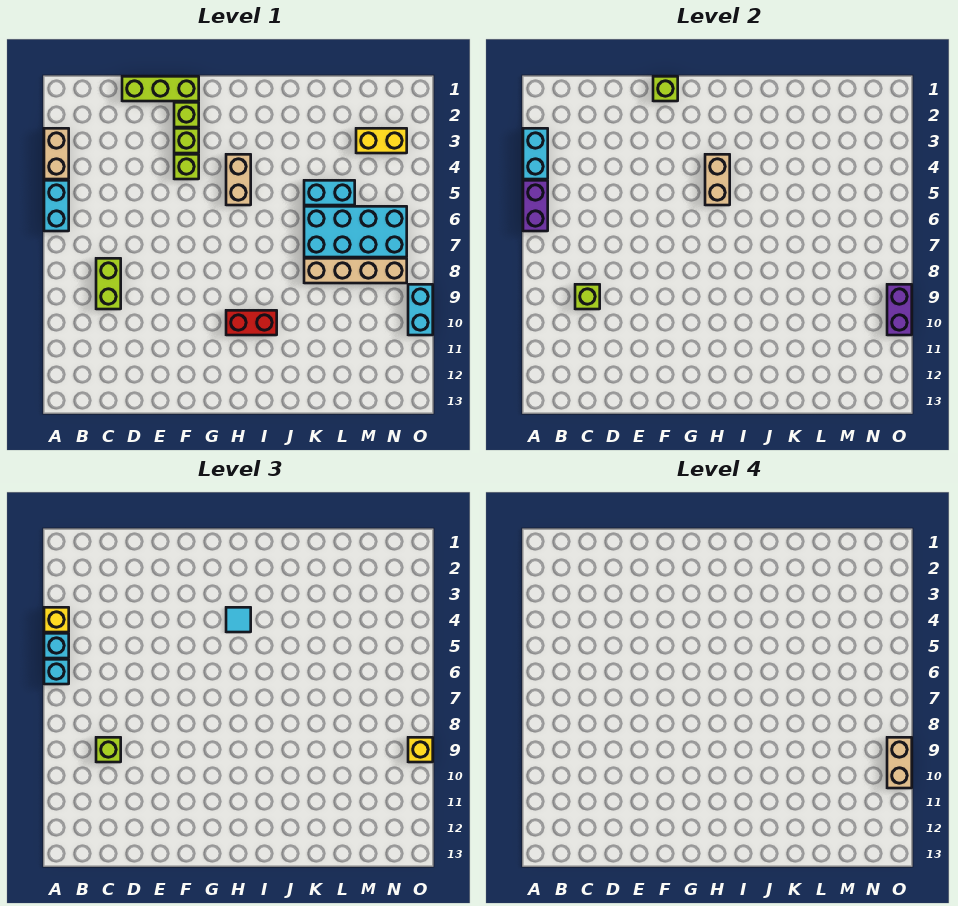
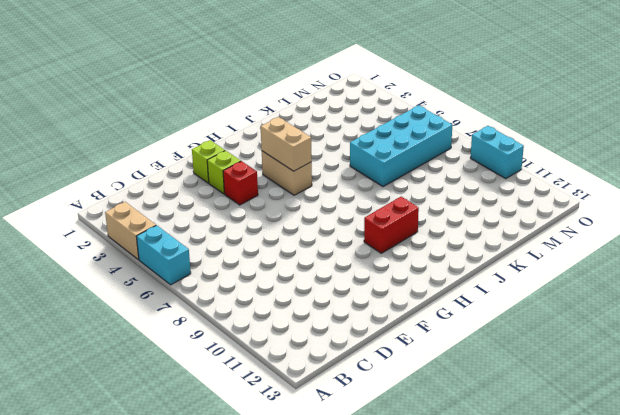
red brick F4 level 1 -> lime brick F4 level 1
none -> lime brick C8:C9 level 1
none -> lime brick D1:F1 level 1
none -> cyan brick K5:L5 level 1

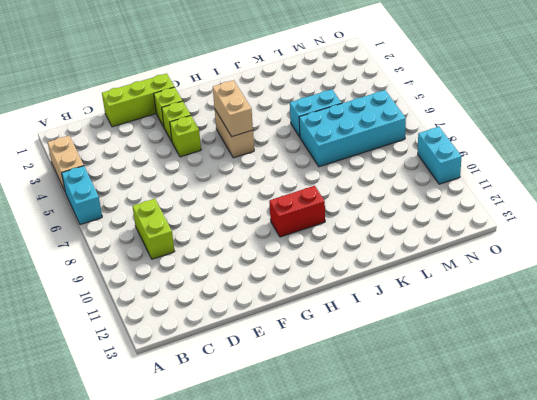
none -> tan brick K8:N8 level 1
none -> yellow brick M3:N3 level 1
none -> cyan brick A3:A4 level 2

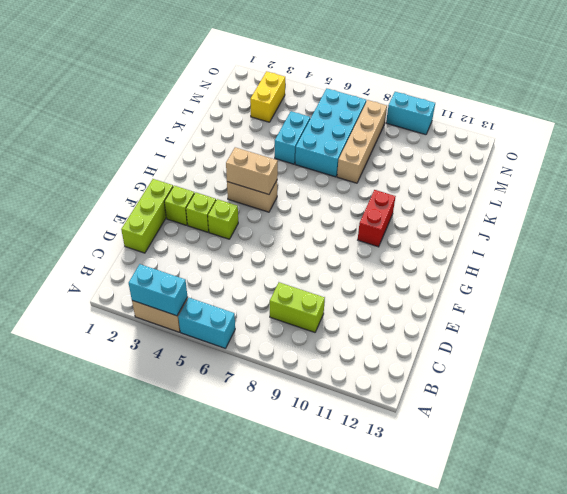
none -> purple brick A5:A6 level 2
none -> lime brick C9 level 2
none -> lime brick F1 level 2

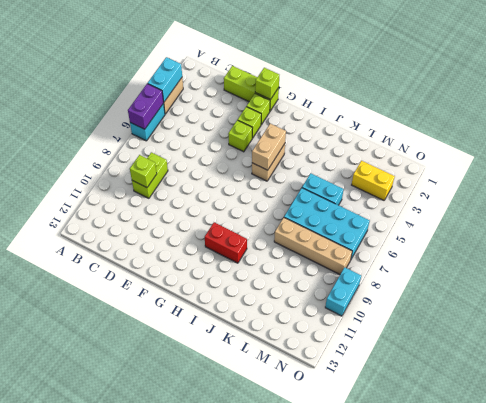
none -> purple brick O9:O10 level 2
none -> yellow brick A4 level 3
none -> cyan brick A5 level 3

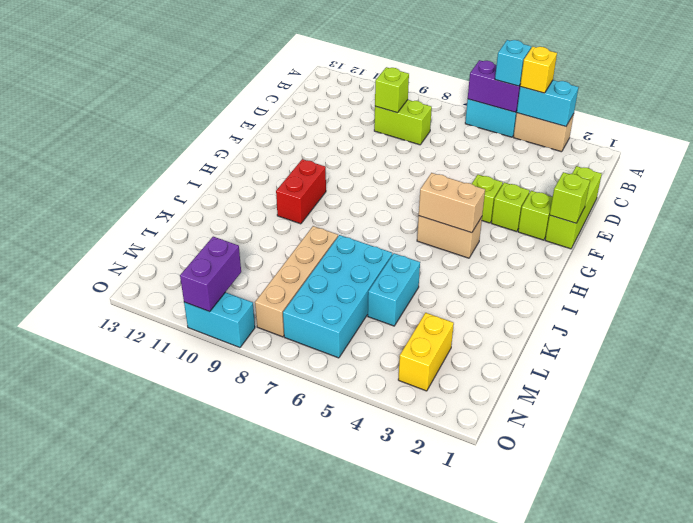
purple brick N10:O10 level 2 -> purple brick O9:O10 level 2
none -> cyan brick A6 level 3
none -> lime brick C9 level 3
none -> cyan tile H4 level 3

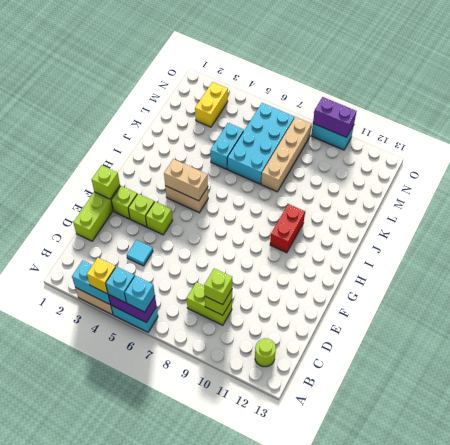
lime round brick B12 level 1 -> none
cyan tile D4 level 1 -> cyan tile H4 level 3
none -> yellow brick O9 level 3
none -> tan brick O9:O10 level 4

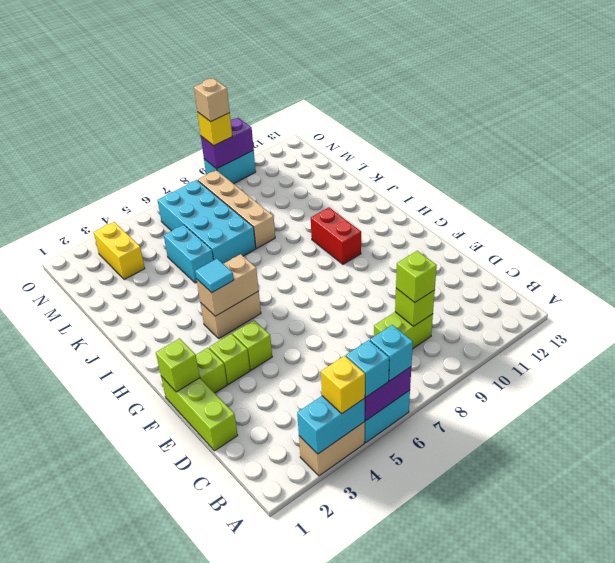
tan brick O9 level 4 -> tan brick O9:O10 level 4

